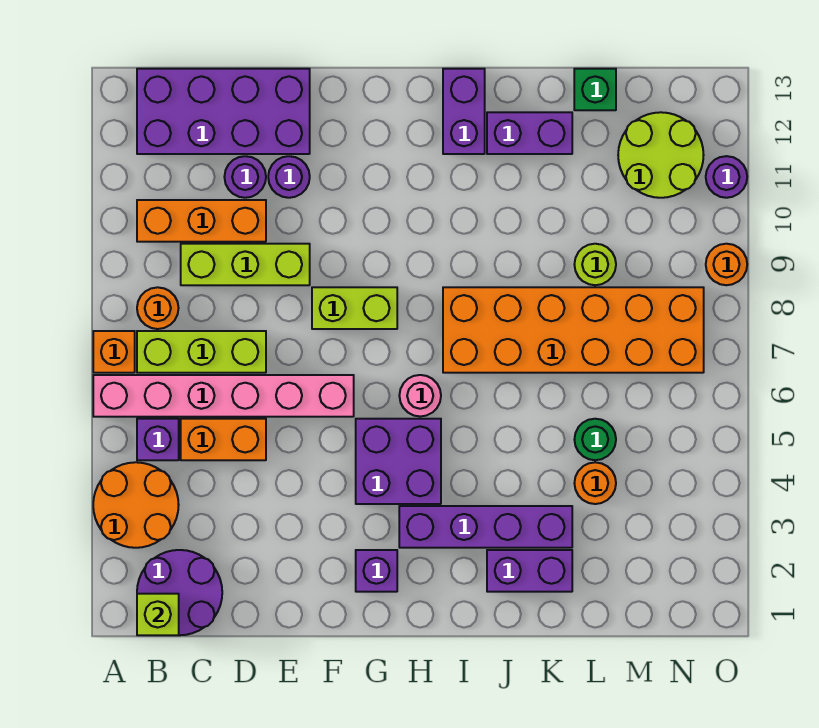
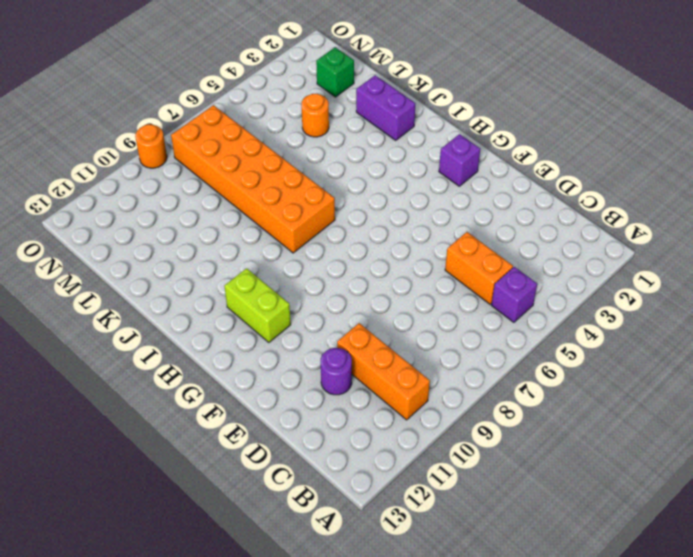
lime brick G11:H11 level 1 -> lime brick F8:G8 level 1
green brick M2 level 1 -> green brick L13 level 1
none -> orange round brick A3:B4 level 1
none -> pink brick A6:F6 level 1
none -> orange brick A7 level 1
none -> purple round brick B1:C2 level 1

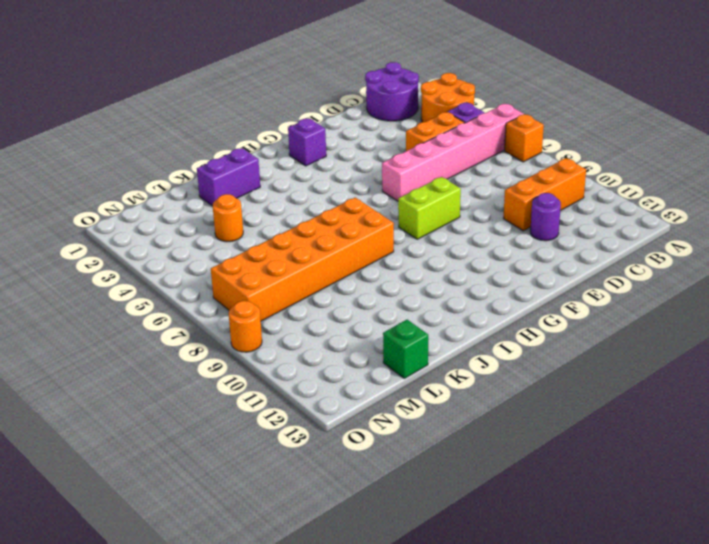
none -> lime brick B7:D7 level 1
none -> orange round brick B8 level 1
none -> purple brick B12:E13 level 1
none -> lime brick C9:E9 level 1

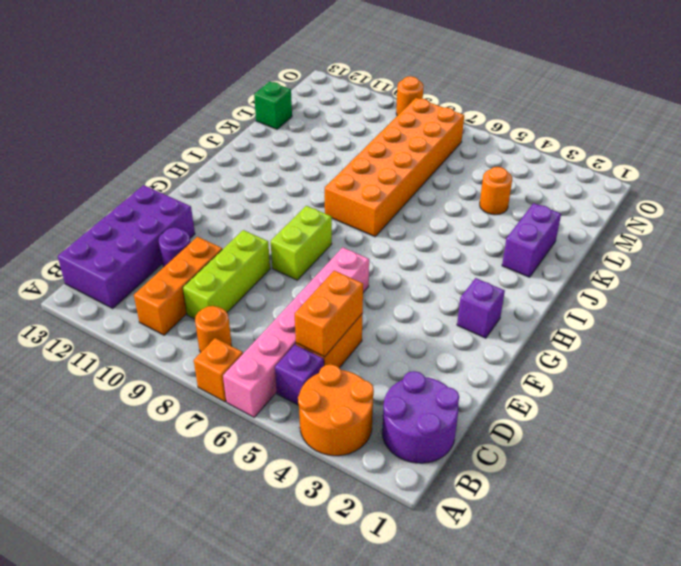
orange brick C5:D5 level 2 -> none
none -> lime brick B7:D7 level 1
none -> purple round brick E11 level 1
none -> purple brick G4:H5 level 1
none -> purple brick H3:K3 level 1

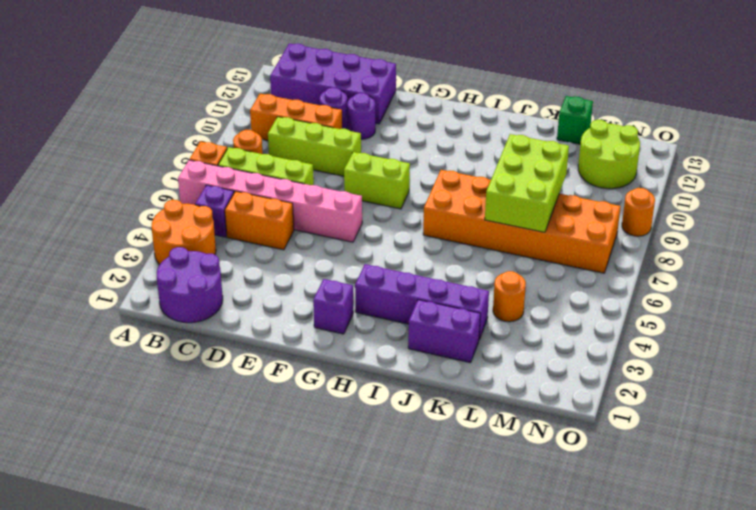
lime brick K7:L9 level 2 -> none
none -> purple brick G4:H5 level 1
none -> pink round brick H6 level 1
none -> purple brick I12:I13 level 1
none -> purple brick J12:K12 level 1

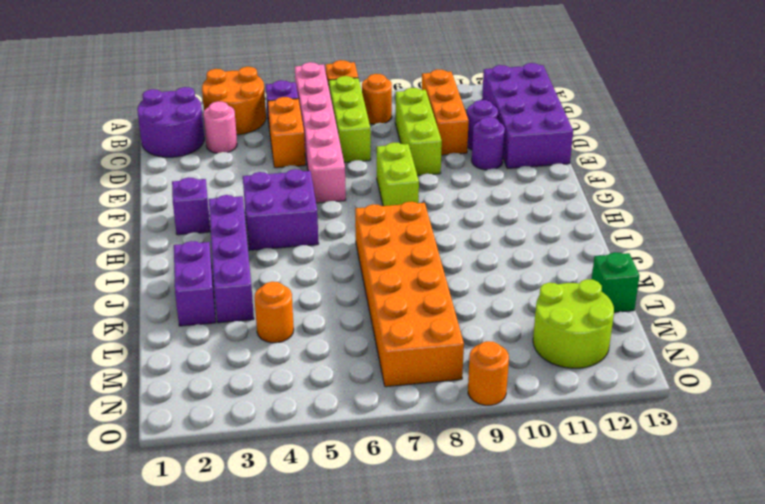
pink round brick C3 level 1 -> pink round brick H6 level 1
none -> purple brick I12:I13 level 1
none -> purple brick J12:K12 level 1
none -> green round brick L5 level 1
none -> lime round brick L9 level 1

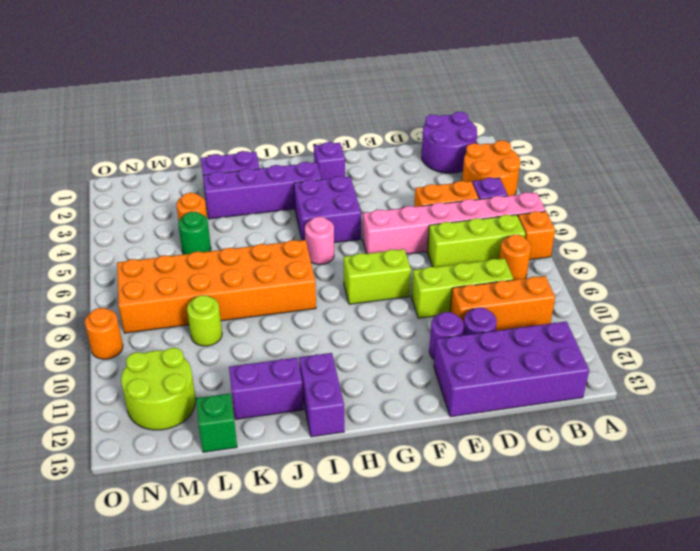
none -> purple round brick O11 level 1
none -> lime brick B1 level 2

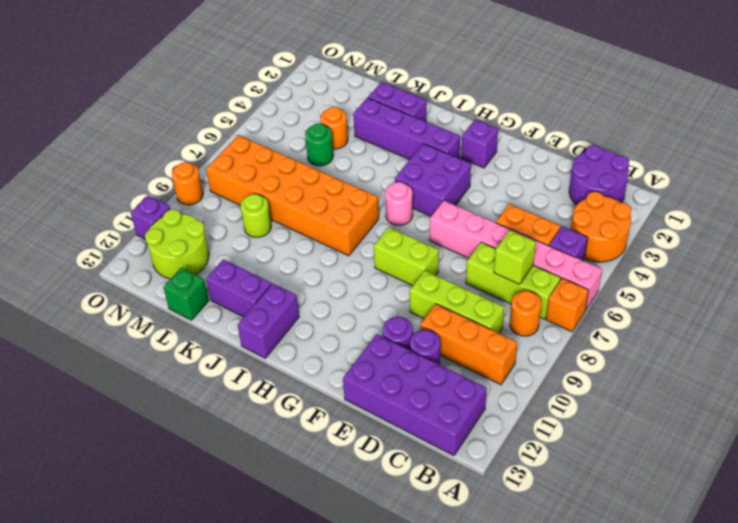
lime brick C7 level 2 -> lime brick B1 level 2
purple brick O11 level 1 -> purple round brick O11 level 1

